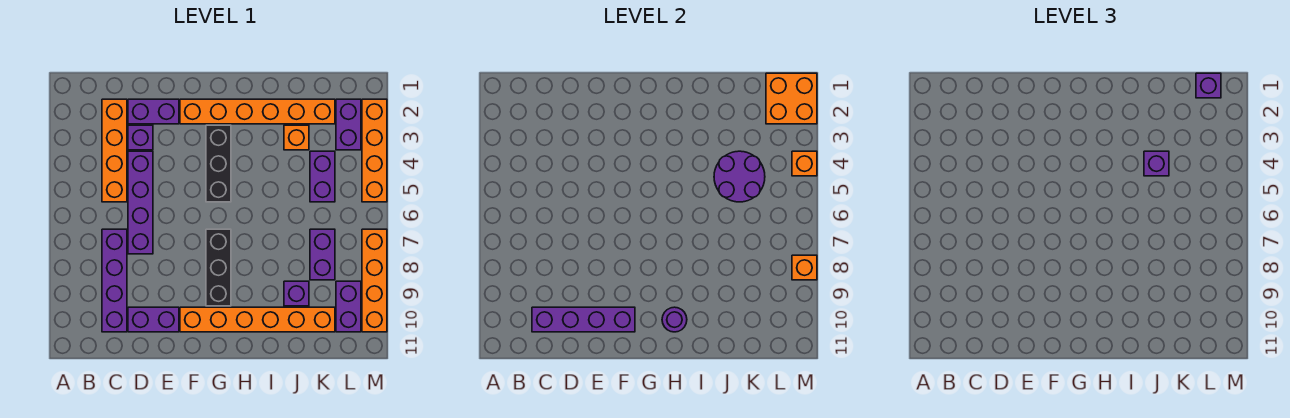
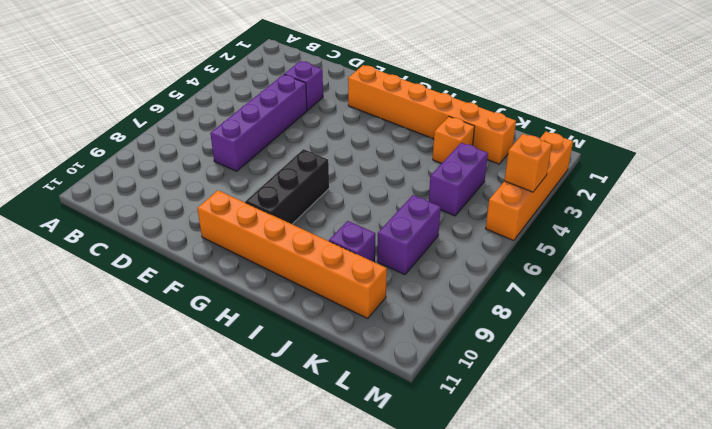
none -> orange brick C2:C5 level 1
none -> purple brick C7:C10 level 1
none -> purple brick D2:E2 level 1

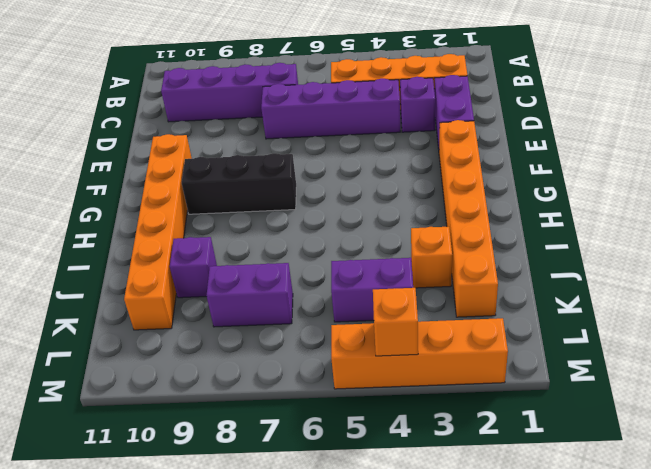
none -> purple brick D10:E10 level 1
none -> black brick G3:G5 level 1
none -> purple brick L2:L3 level 1

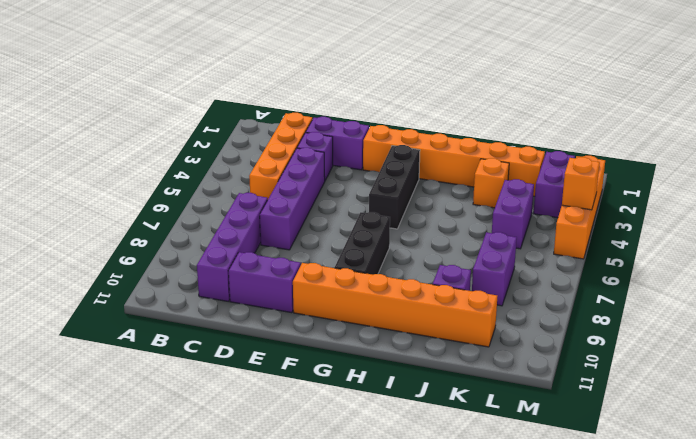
none -> purple brick L9:L10 level 1
none -> orange brick M7:M10 level 1
none -> purple brick C10:F10 level 2

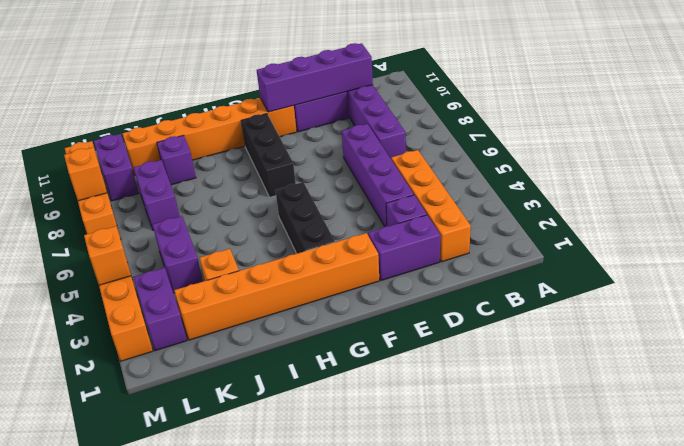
none -> purple round brick H10 level 2
none -> purple round brick J4:K5 level 2
none -> orange brick L1:M2 level 2

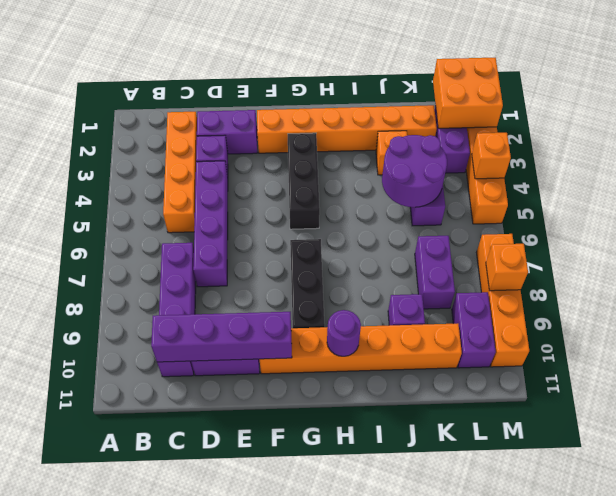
none -> purple brick J4 level 3
none -> purple brick L1 level 3

